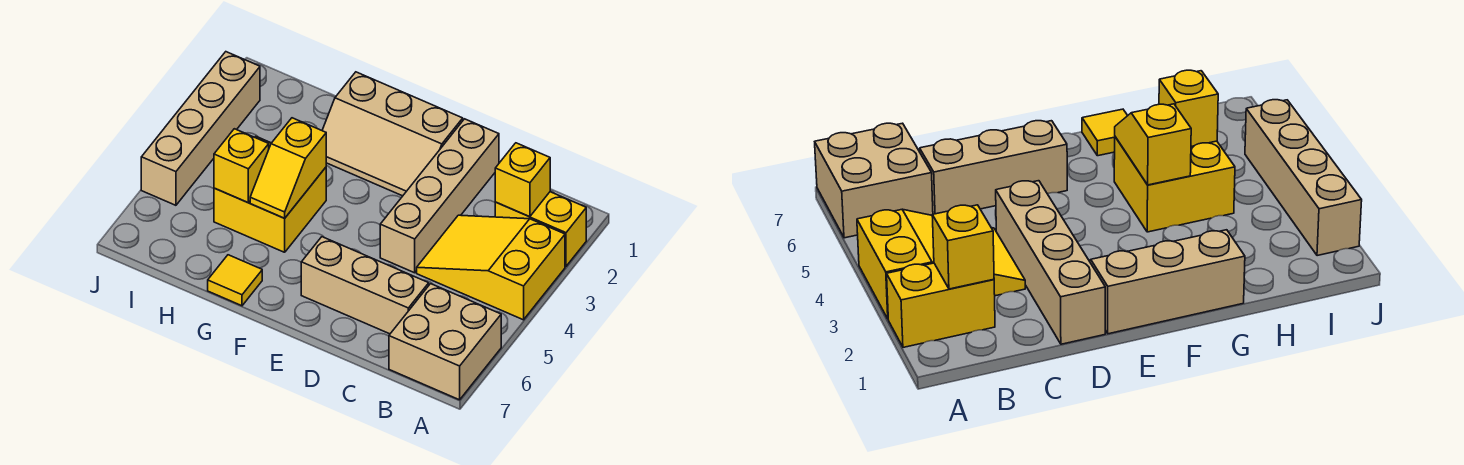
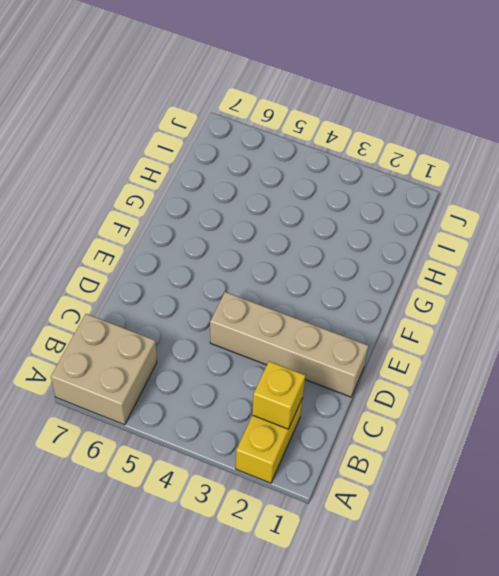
none -> yellow slope A3:C4 level 1 top A
none -> tan brick C6:E6 level 1
none -> tan slope E1:G2 level 1 top 1

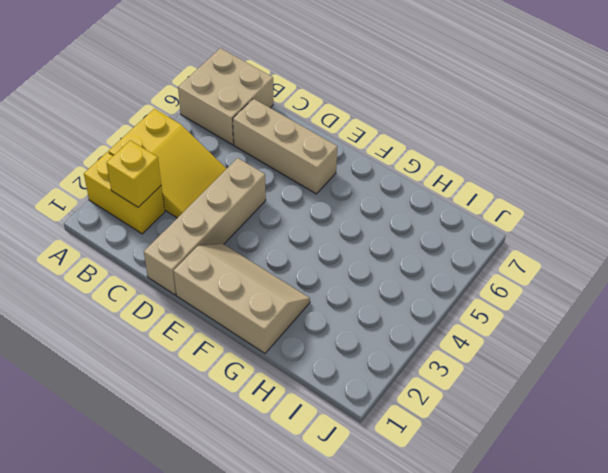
none -> yellow brick G4:H5 level 1
none -> yellow tile G7 level 1
none -> tan brick J2:J5 level 1

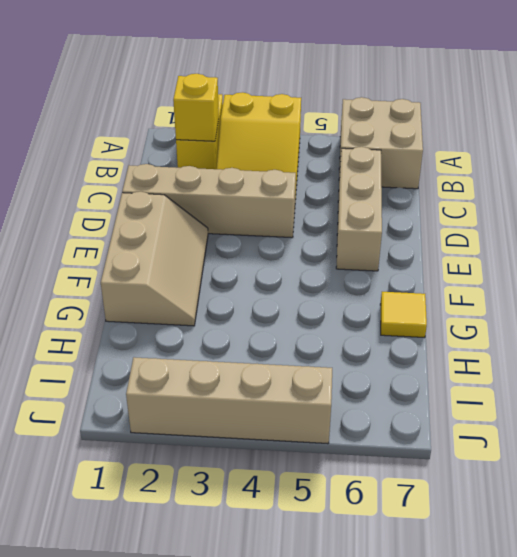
none -> yellow brick G4:H5 level 1
none -> yellow slope G4:G5 level 2 top 4
none -> yellow brick H5 level 2

